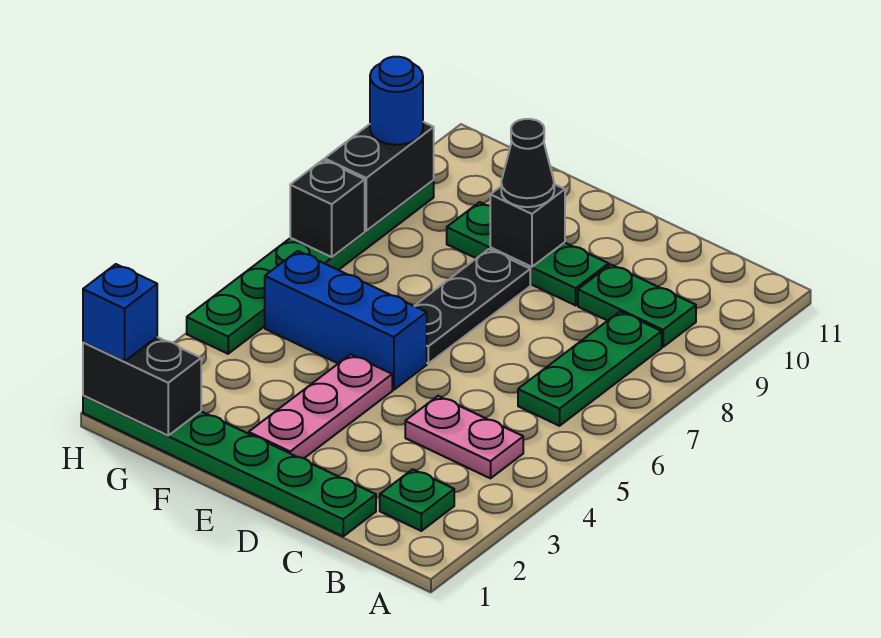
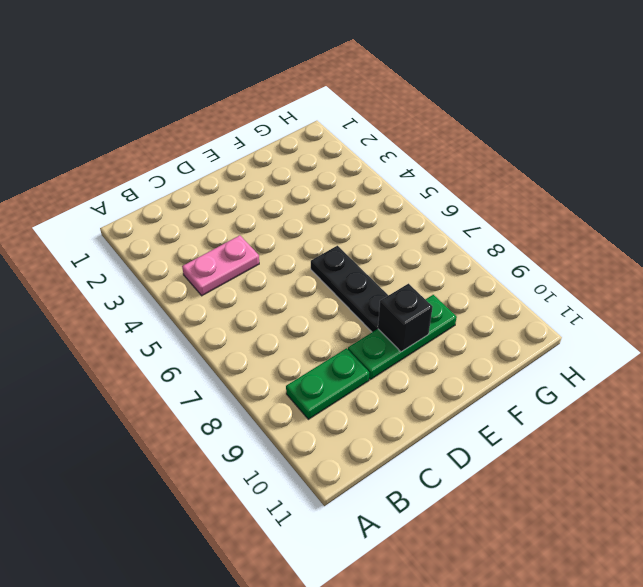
none -> green plate B2 level 1
none -> green plate B6:B8 level 1
none -> green plate C1:H1 level 1

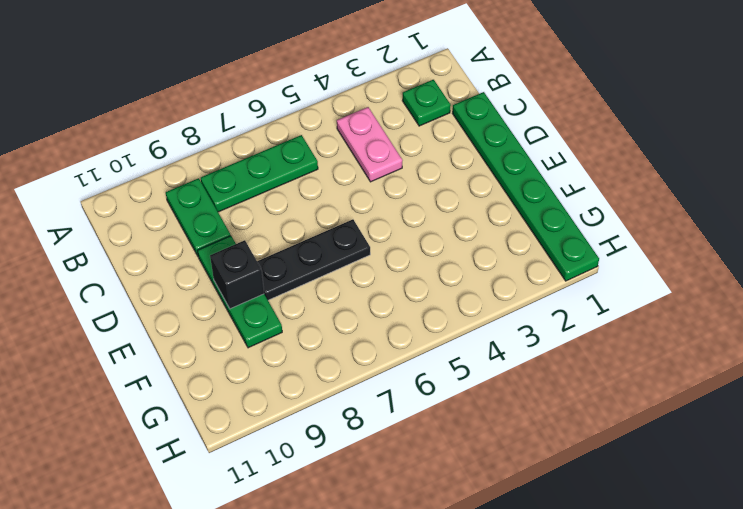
none -> pink plate E2:E4 level 1
none -> blue brick E5:G5 level 1
none -> green plate H4:H9 level 1

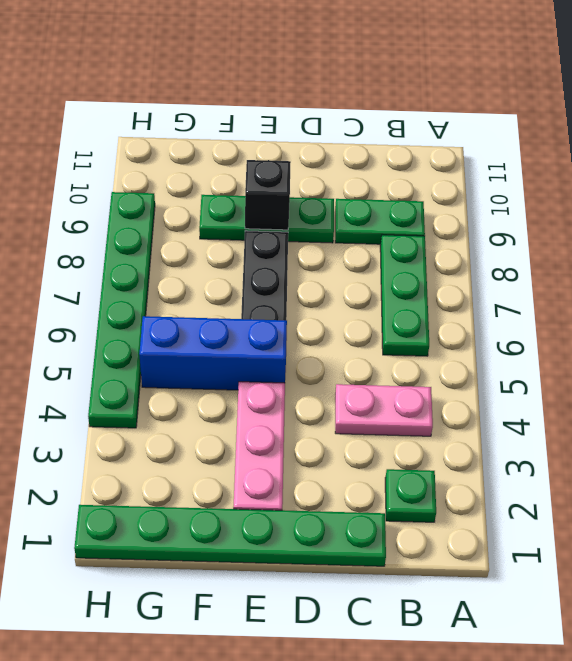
none -> black brick G1:H1 level 2
none -> black brick H7 level 2
none -> black brick H8:H9 level 2

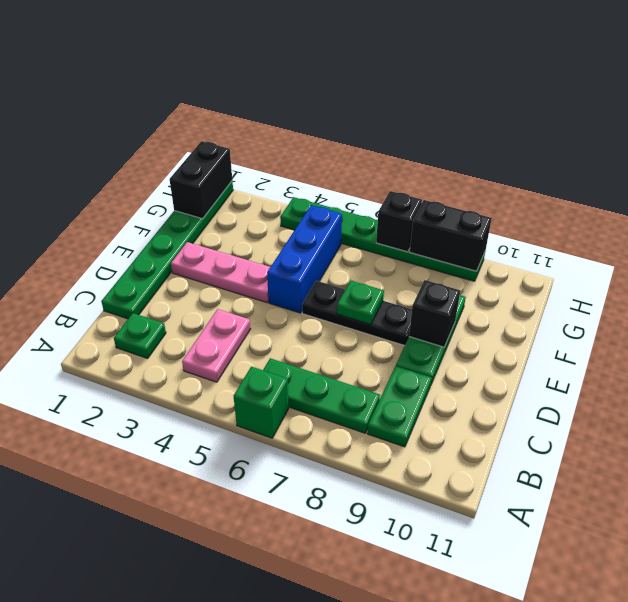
green brick A6 level 1 -> none
green plate E7 level 2 -> none
none -> black cone E9 level 3
none -> blue brick H1 level 3
none -> blue round brick H9 level 3

